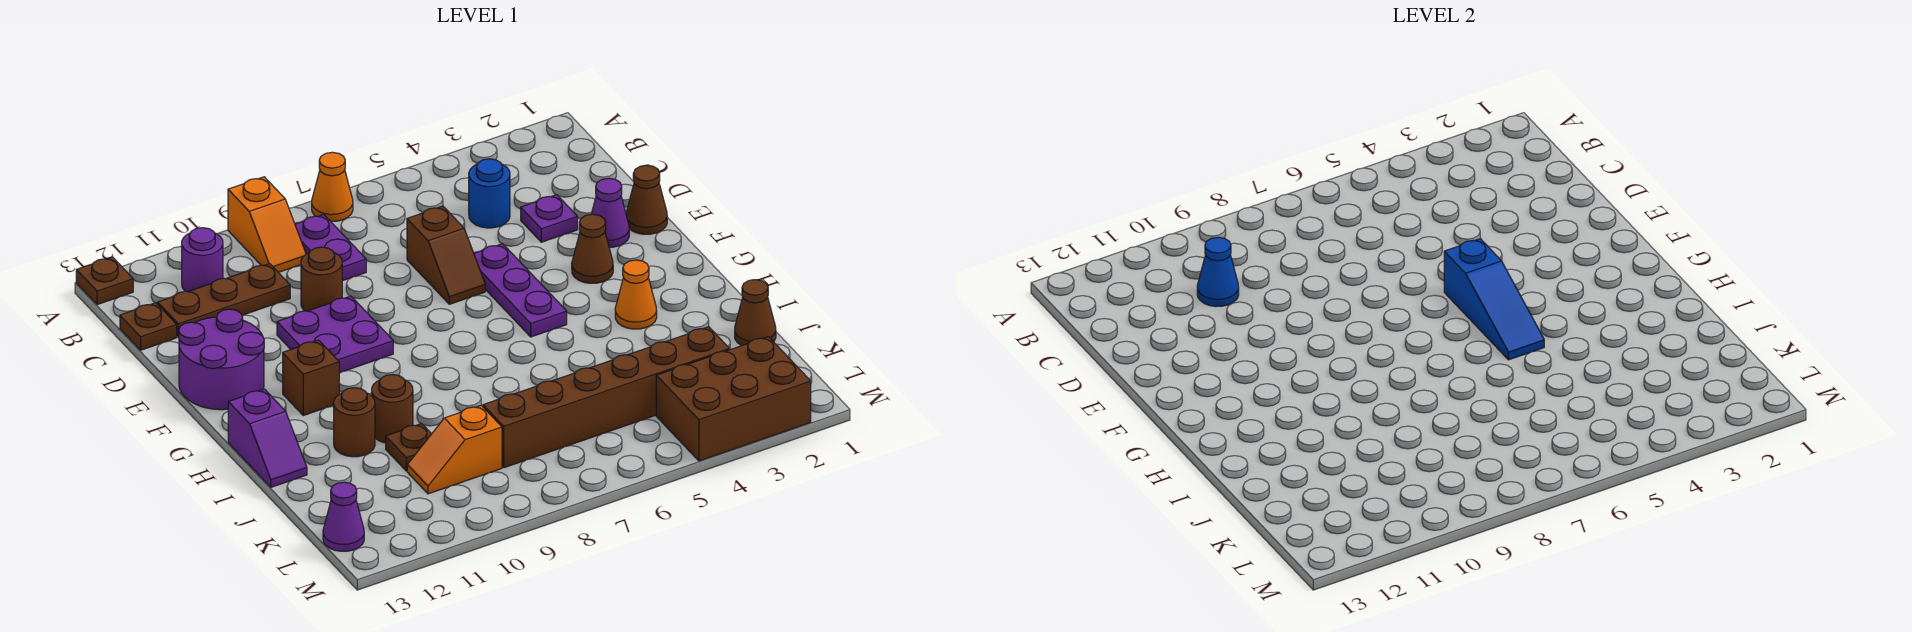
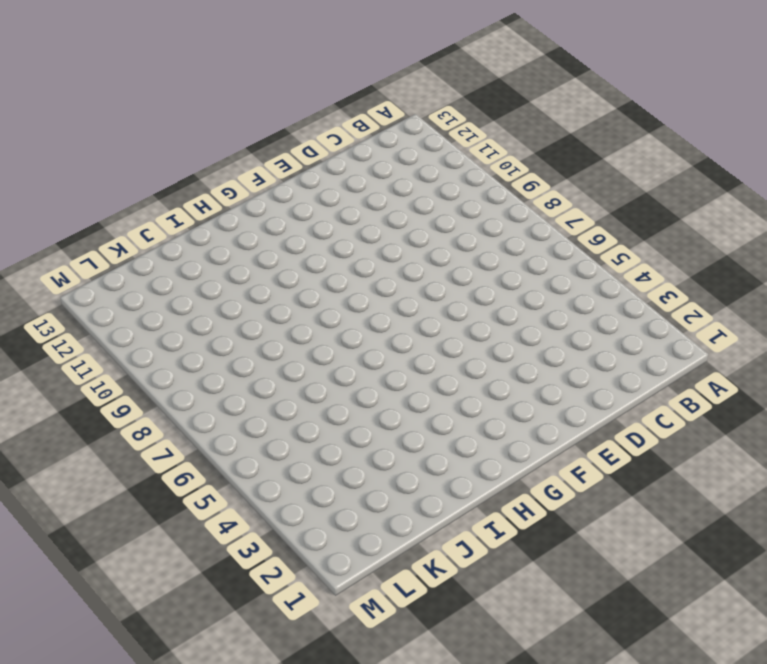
none -> orange cone A7 level 1
none -> orange slope A9:B9 level 1 top A
none -> brown plate A13 level 1
none -> purple plate B8:C8 level 1

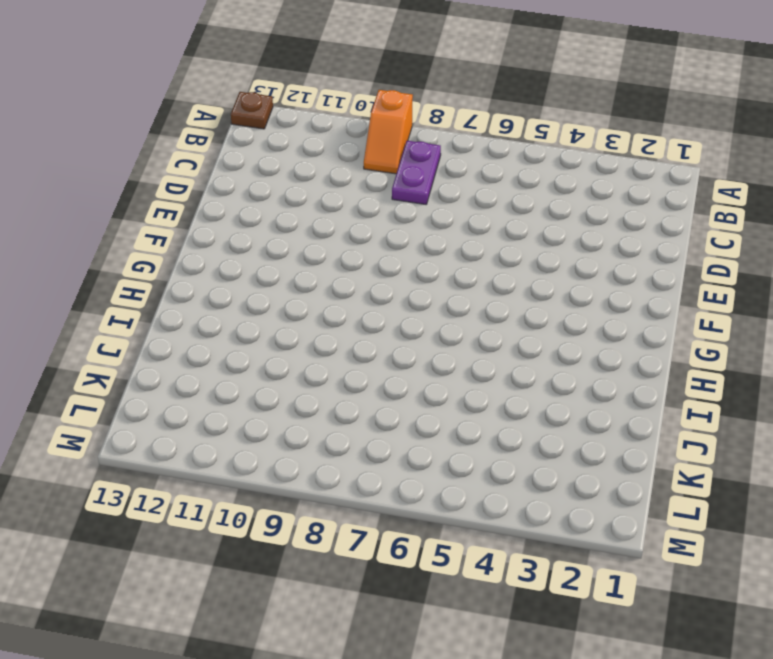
none -> orange cone A7 level 1
none -> purple round brick B11 level 1
none -> blue round brick C4 level 1
none -> brown plate C10:C12 level 1

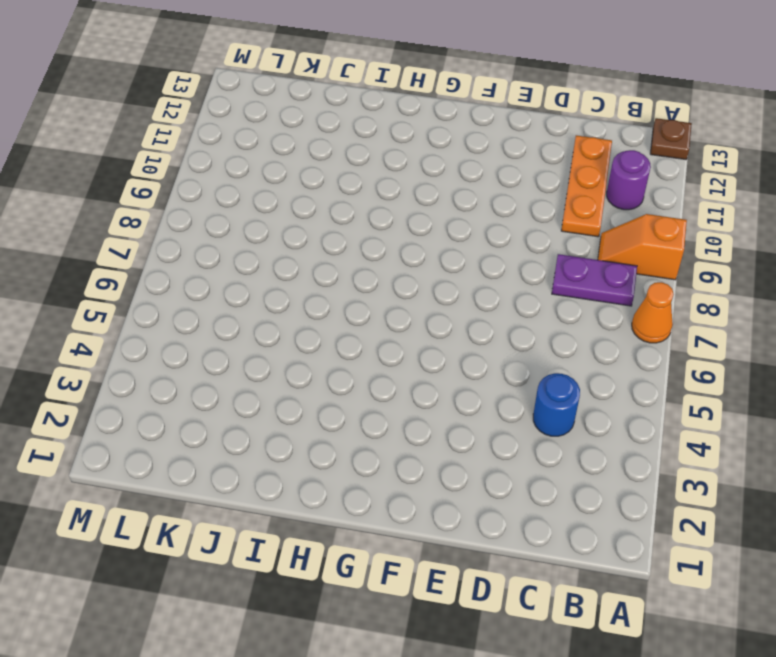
orange plate C10:C12 level 1 -> brown plate C10:C12 level 1
none -> brown plate C13 level 1
none -> purple plate D3 level 1
none -> brown slope D6:E6 level 1 top D
none -> brown round brick D9 level 1

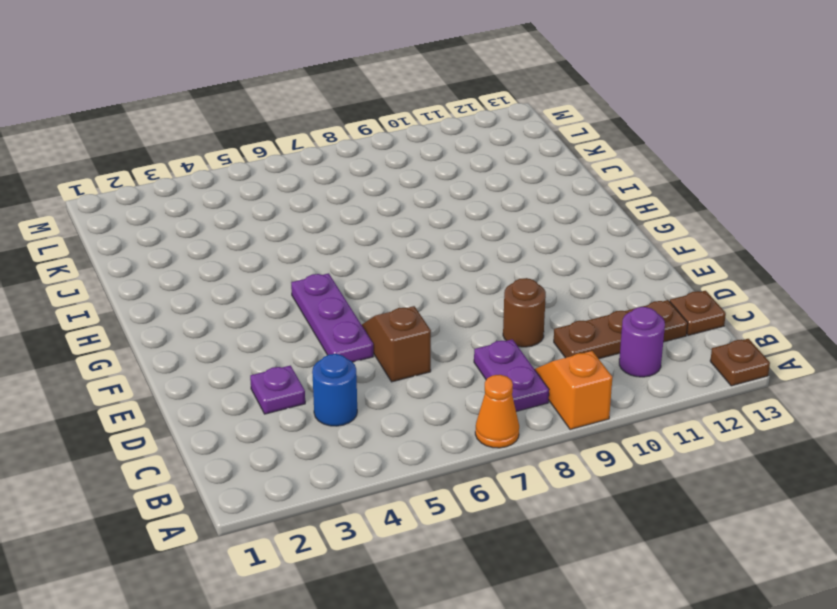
none -> brown cone E1 level 1
none -> purple cone E2 level 1
none -> purple plate E9:F10 level 1
none -> purple round brick E12:F13 level 1

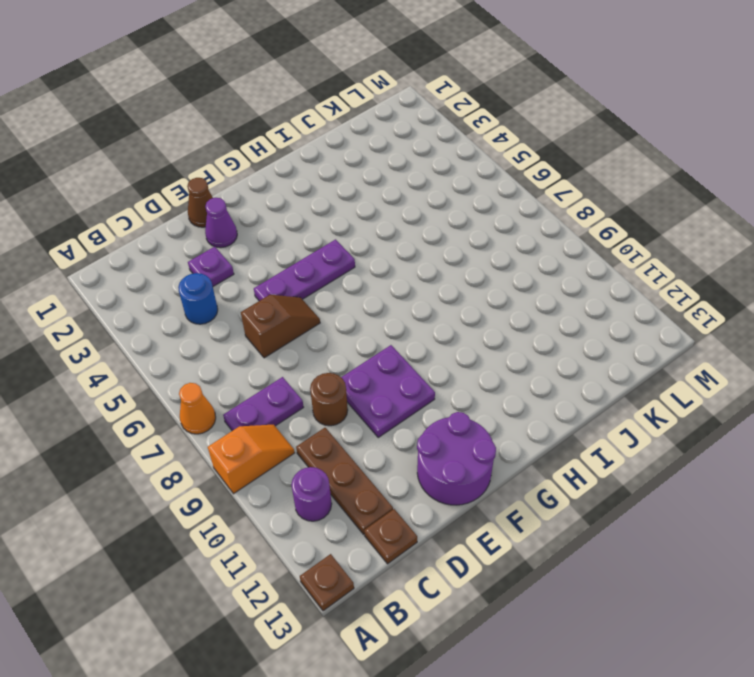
none -> brown cone F3 level 1
none -> brown brick G11 level 1
none -> orange cone H3 level 1
none -> purple slope H13:I13 level 1 top H

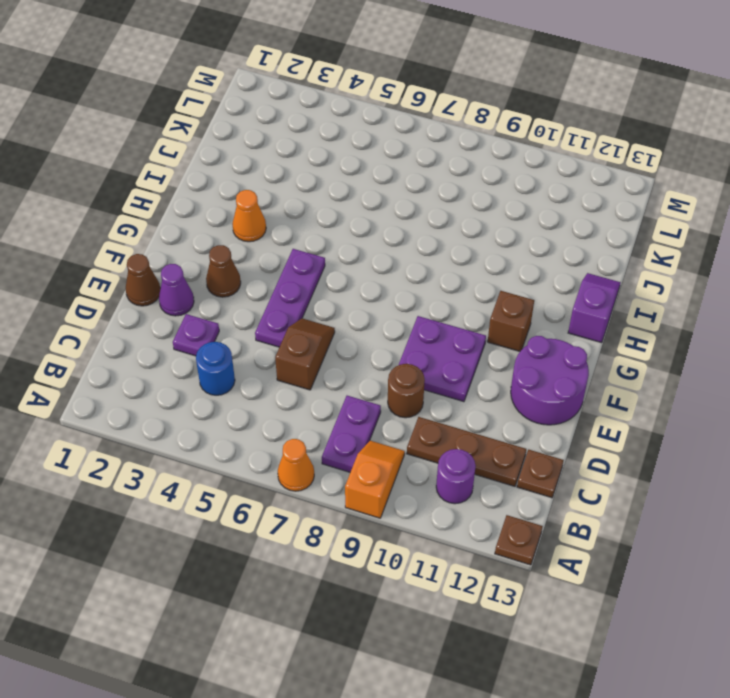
none -> brown round brick I10 level 1
none -> brown round brick I11 level 1
none -> brown cone J1 level 1
none -> brown plate J10 level 1

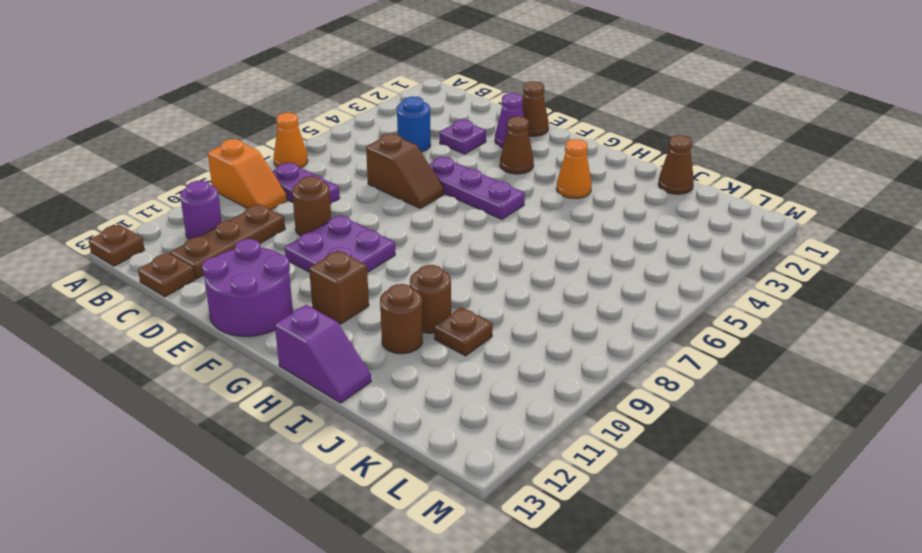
none -> brown brick K3:K8 level 1
none -> orange slope K9:K10 level 1 top 9
none -> brown brick L2:M4 level 1
none -> purple cone L13 level 1

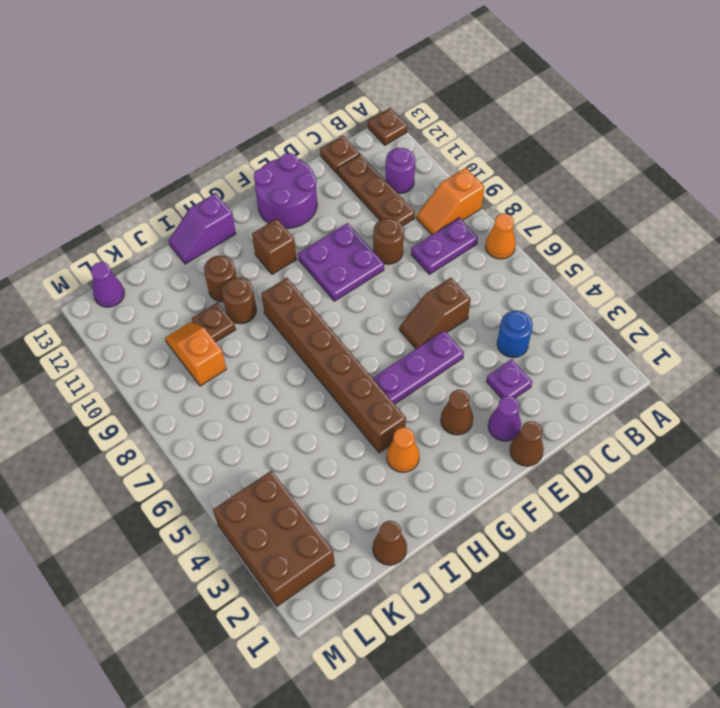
brown brick H4:H9 level 1 -> brown brick K3:K8 level 1
none -> blue cone C10 level 2
none -> blue slope F5:H5 level 2 top F

